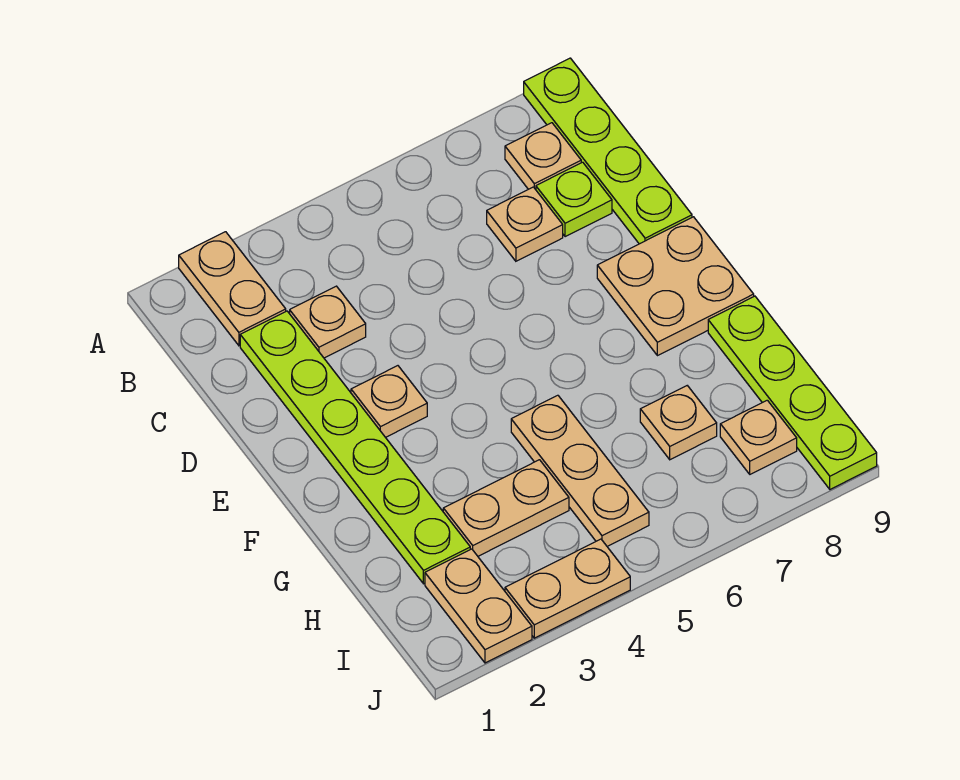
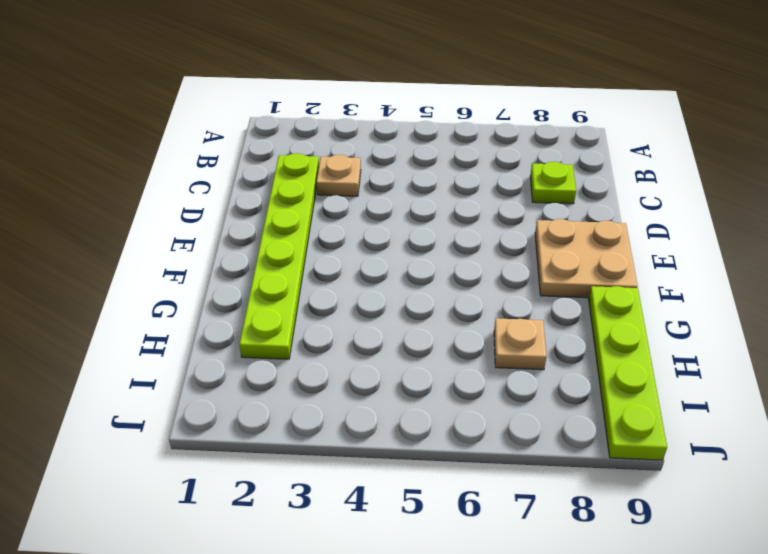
none -> tan plate A2:B2 level 1
none -> lime plate A9:D9 level 1
none -> tan plate B8 level 1

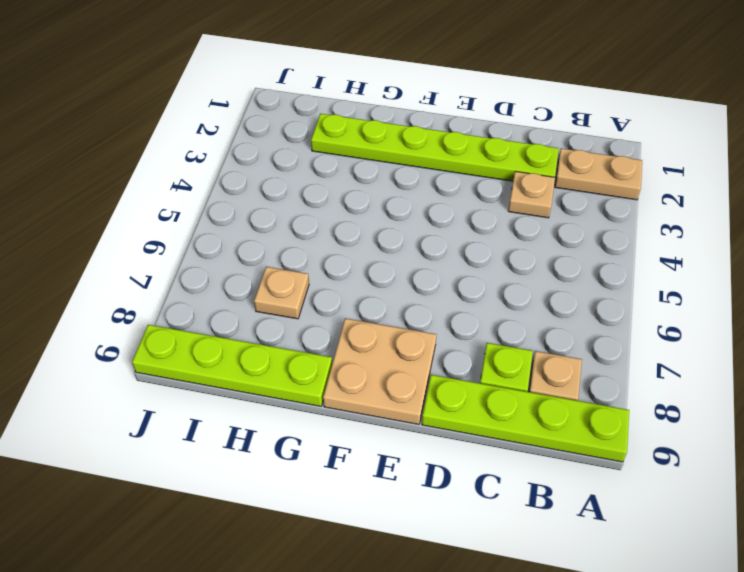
none -> tan plate C7 level 1
none -> tan plate E3 level 1
none -> tan plate G5:I5 level 1

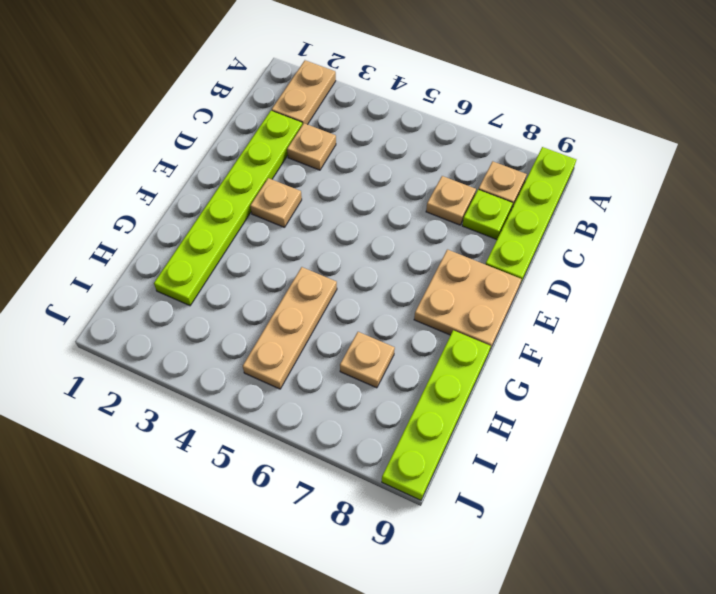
none -> tan plate H3:H4 level 1
none -> tan plate I2:J2 level 1
none -> tan plate I8 level 1

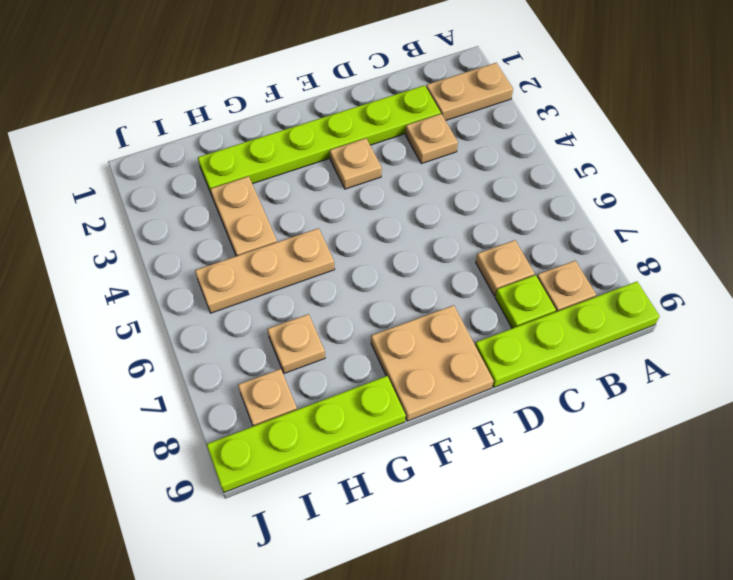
none -> tan plate I2:J2 level 1
none -> tan plate J3:J4 level 1

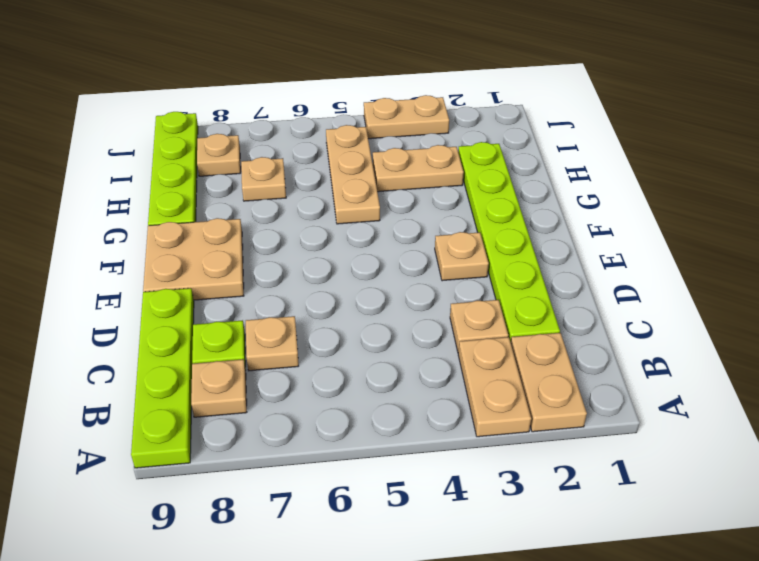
tan plate A3:B3 level 1 -> tan plate I2:J2 level 1

